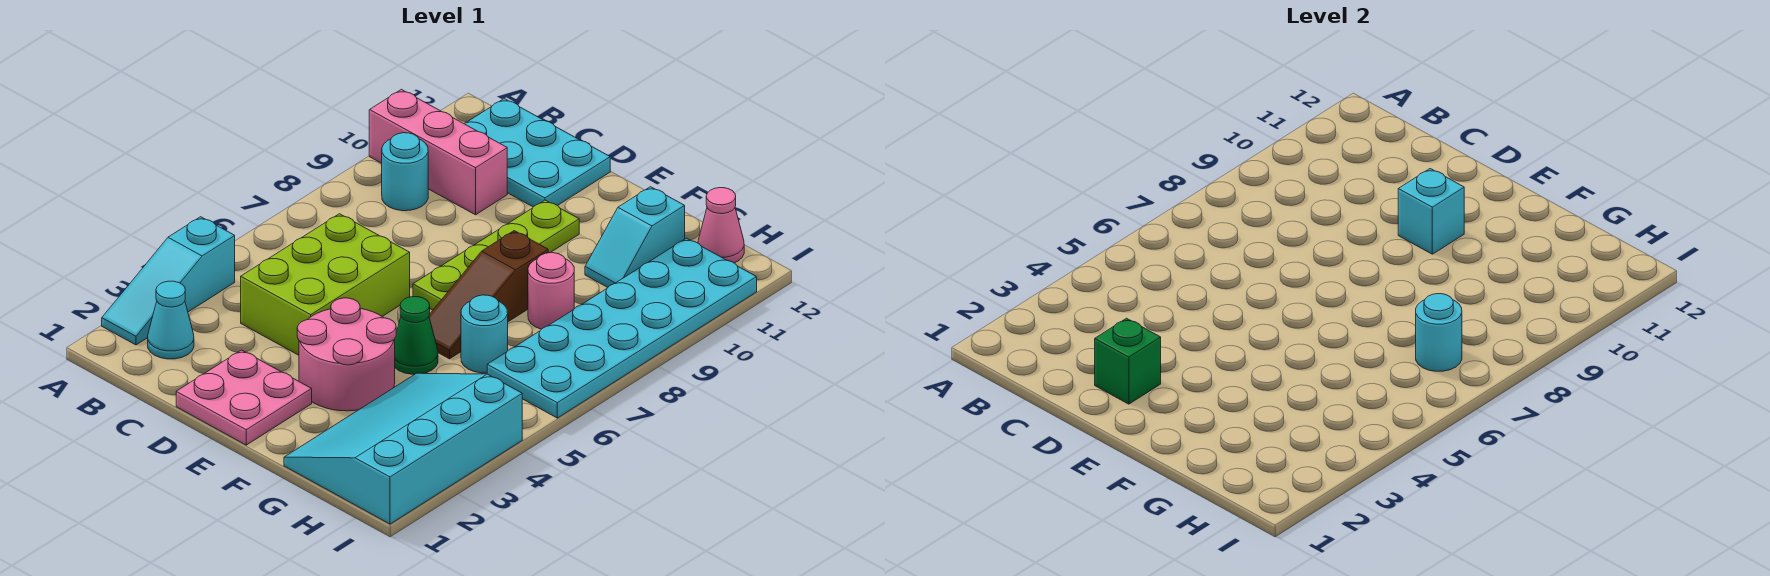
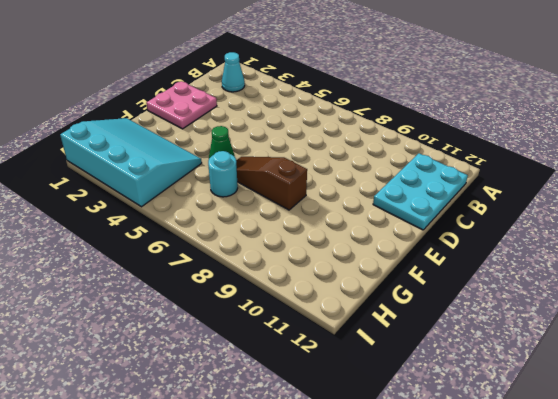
none -> cyan slope A2:A4 level 1 top 4
none -> pink brick A10:C10 level 1
none -> cyan round brick B9 level 1

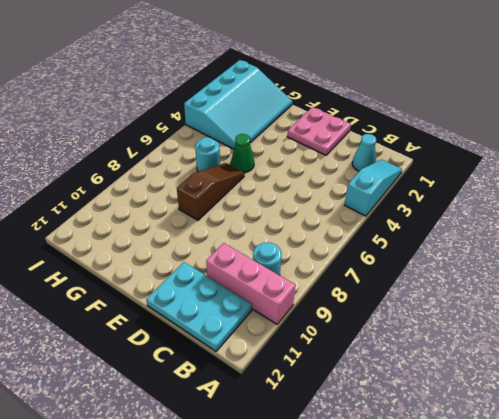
none -> lime brick C4:D6 level 1
none -> pink round brick E3:F4 level 1
none -> lime plate E7:E10 level 1

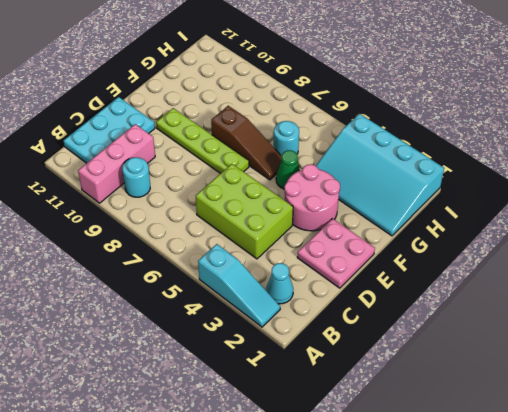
none -> pink round brick G8 level 1
none -> cyan slope G10:G11 level 1 top 11
none -> cyan plate H6:I11 level 1

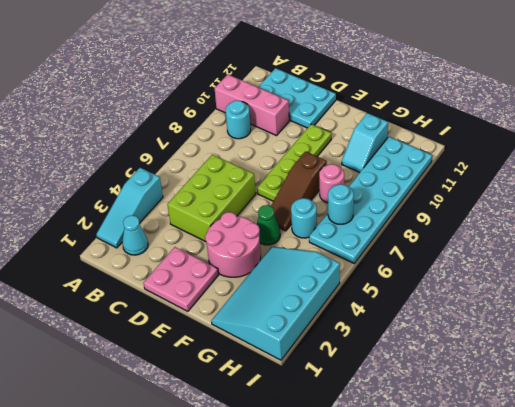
none -> pink cone H12 level 1
none -> green brick D2 level 2
none -> cyan brick E10 level 2

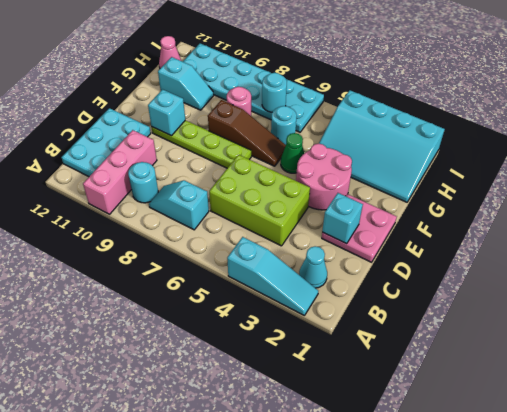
cyan slope B7:B8 level 1 top 7 -> none
cyan brick D2 level 2 -> green brick D2 level 2

